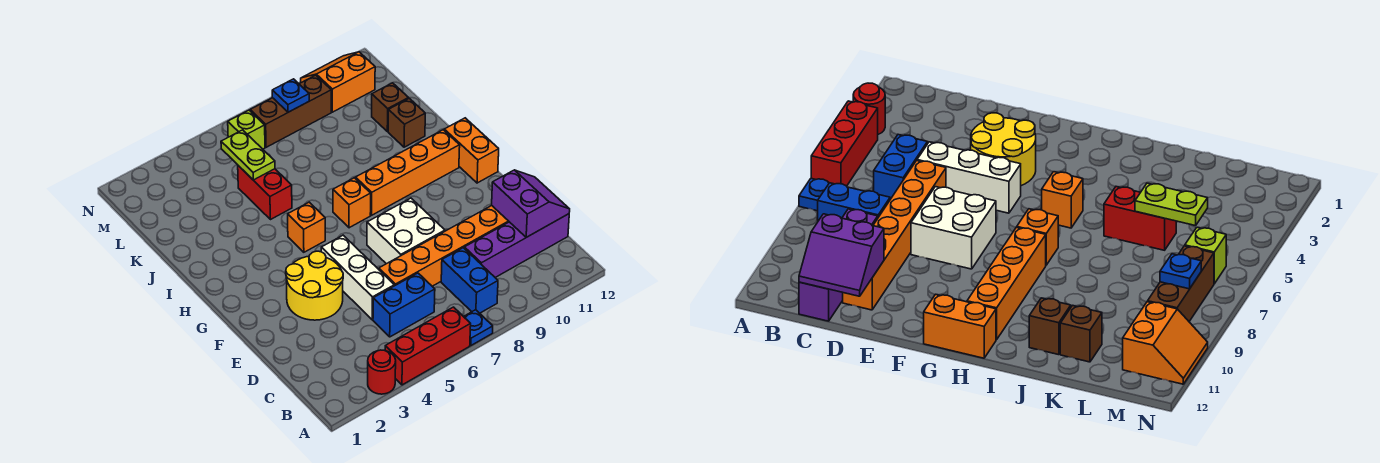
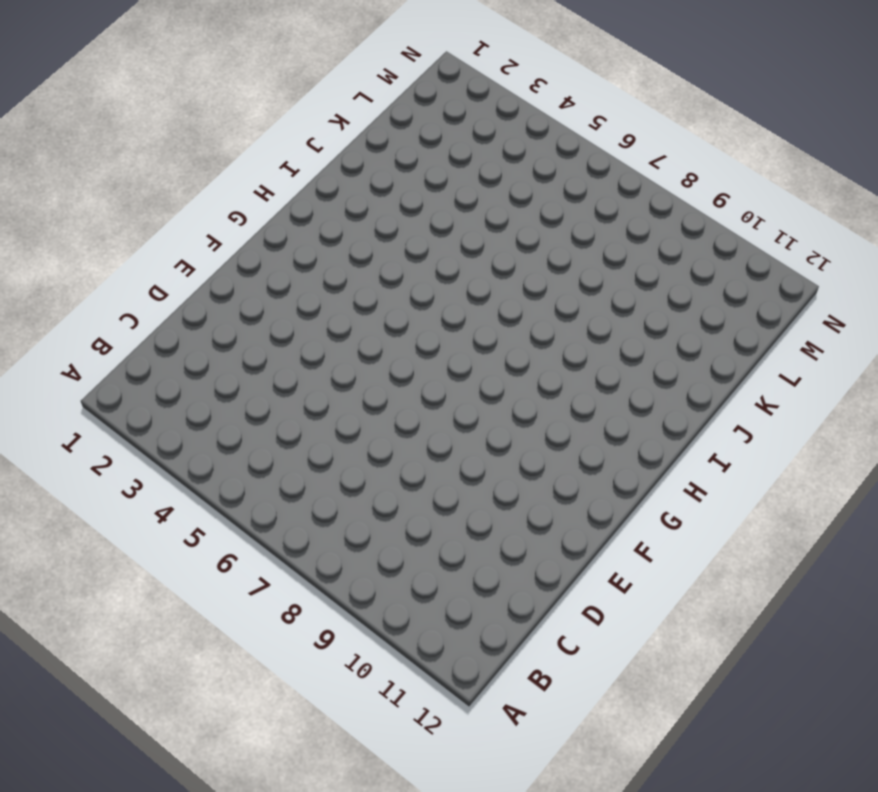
none -> red round brick A3 level 1
none -> red brick A4:A6 level 1
none -> blue plate A7 level 1

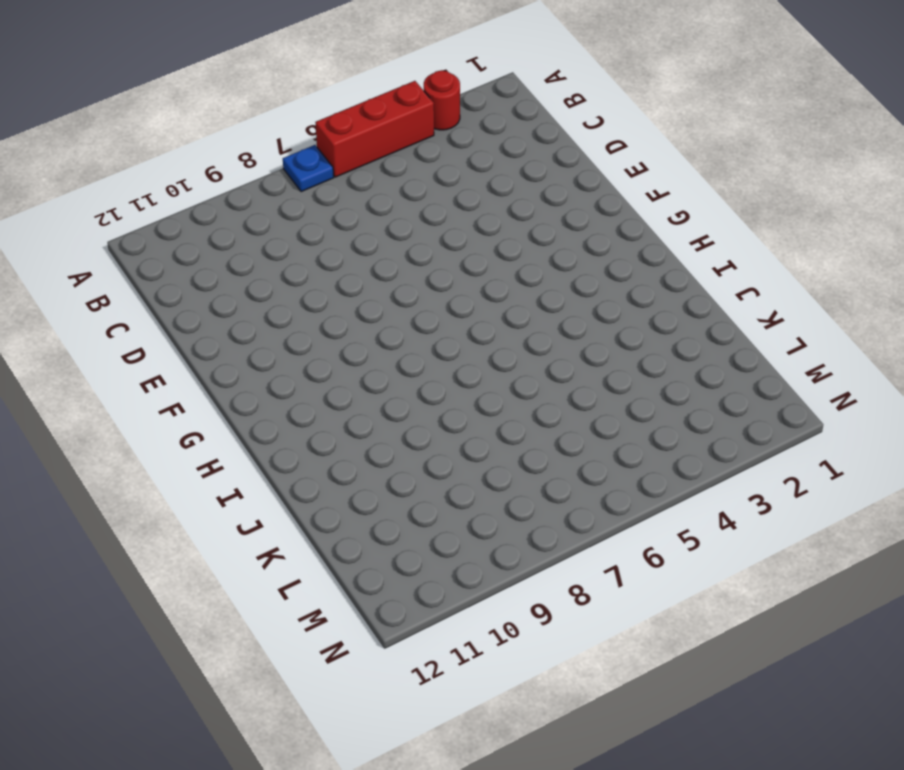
none -> blue brick B8:C8 level 1
none -> blue brick C5:C6 level 1
none -> purple brick C9:C12 level 1

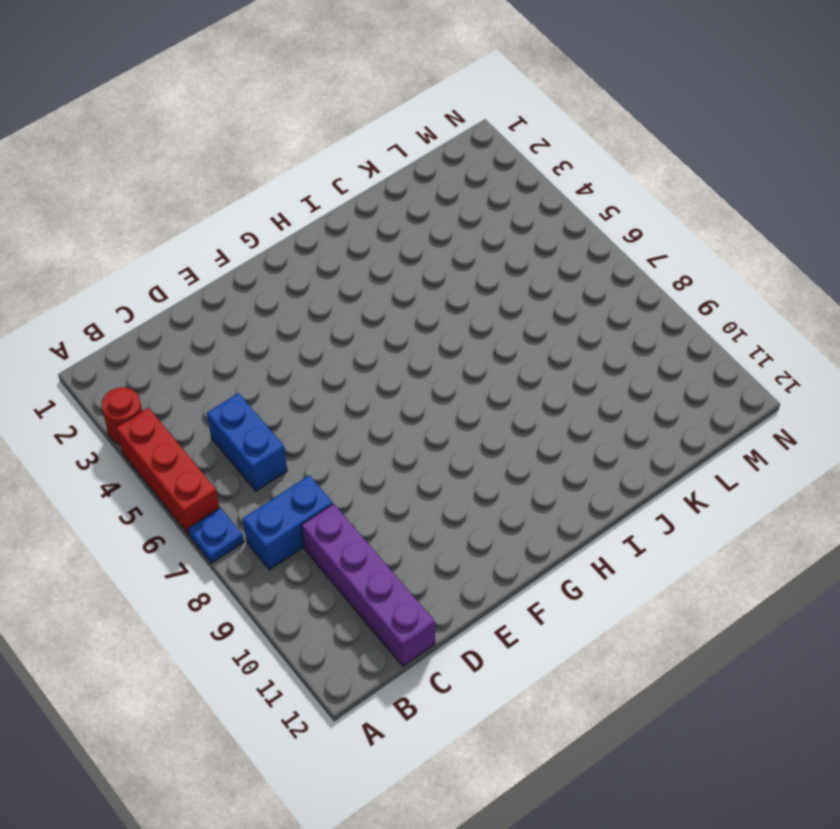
none -> white brick D5:F5 level 1
none -> orange brick D6:D11 level 1
none -> yellow round brick E3:F4 level 1

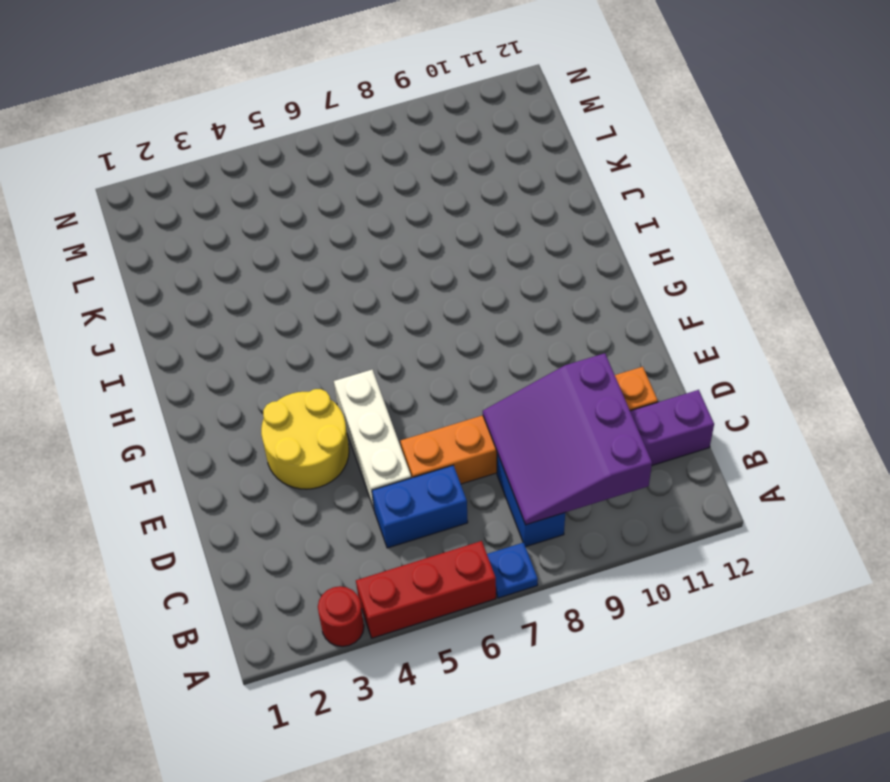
purple slope B8:D10 level 2 top 10 -> none
none -> white brick E7:F8 level 1
none -> orange brick G12:H12 level 1
none -> orange brick H5 level 1

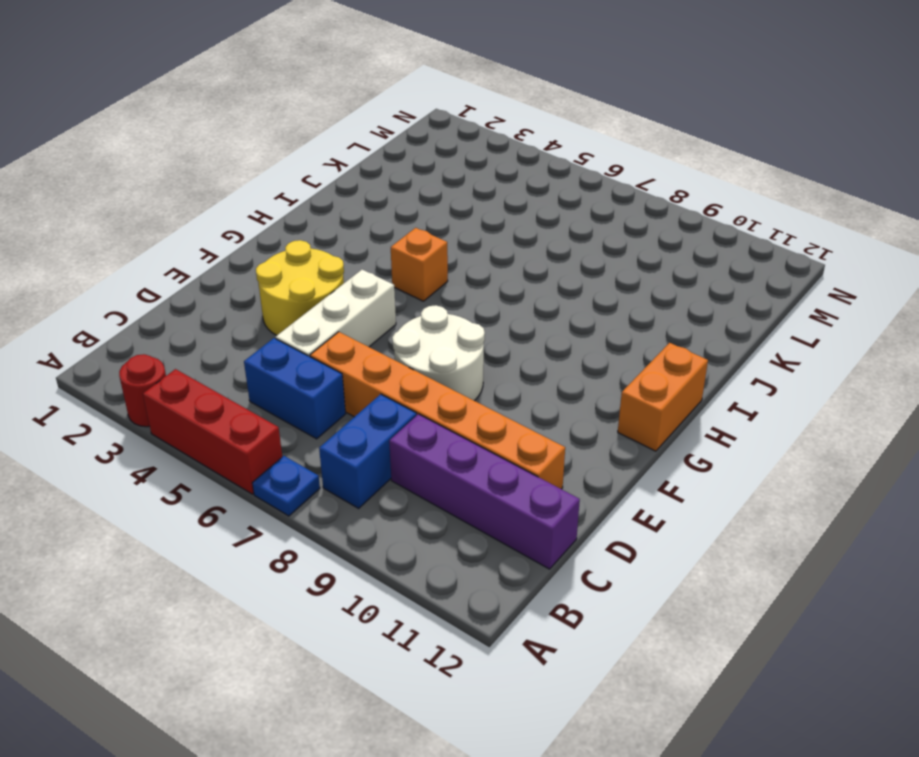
white round brick E7:F8 level 1 -> white brick E7:F8 level 1
none -> orange brick H7 level 1
none -> orange brick H8:H11 level 1
none -> red brick J5:K5 level 1

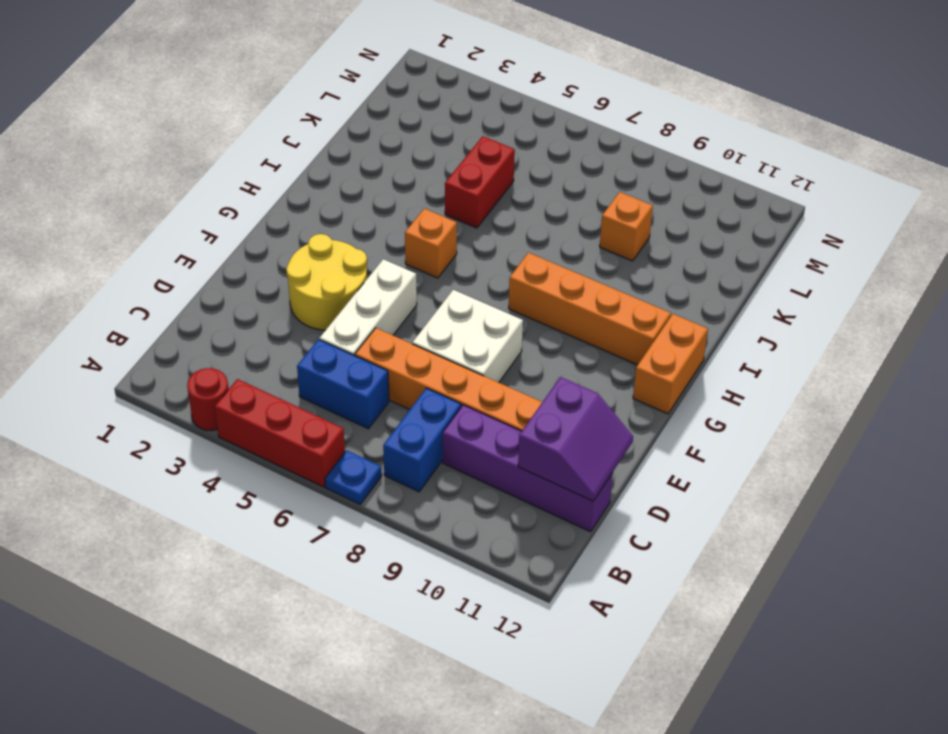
orange brick K9 level 1 -> orange brick H7 level 1
none -> brown brick J11 level 1
none -> brown brick K11 level 1
none -> lime brick M6 level 1

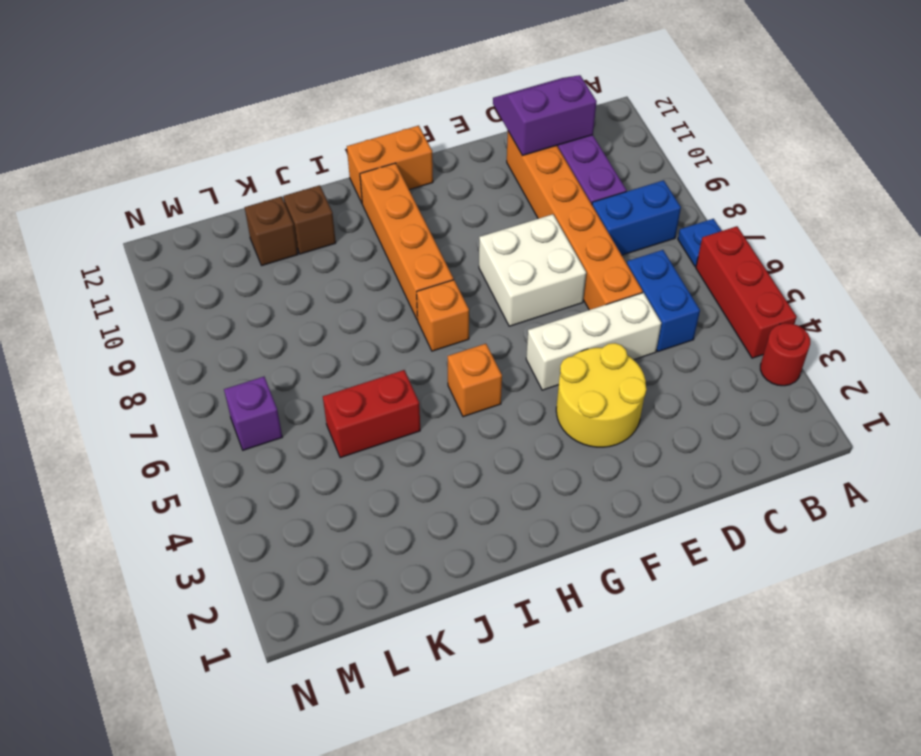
purple brick M6 level 1 -> lime brick M6 level 1
none -> brown brick M7:M9 level 1
none -> orange slope M10:N11 level 1 top M
none -> lime plate K5:L5 level 2

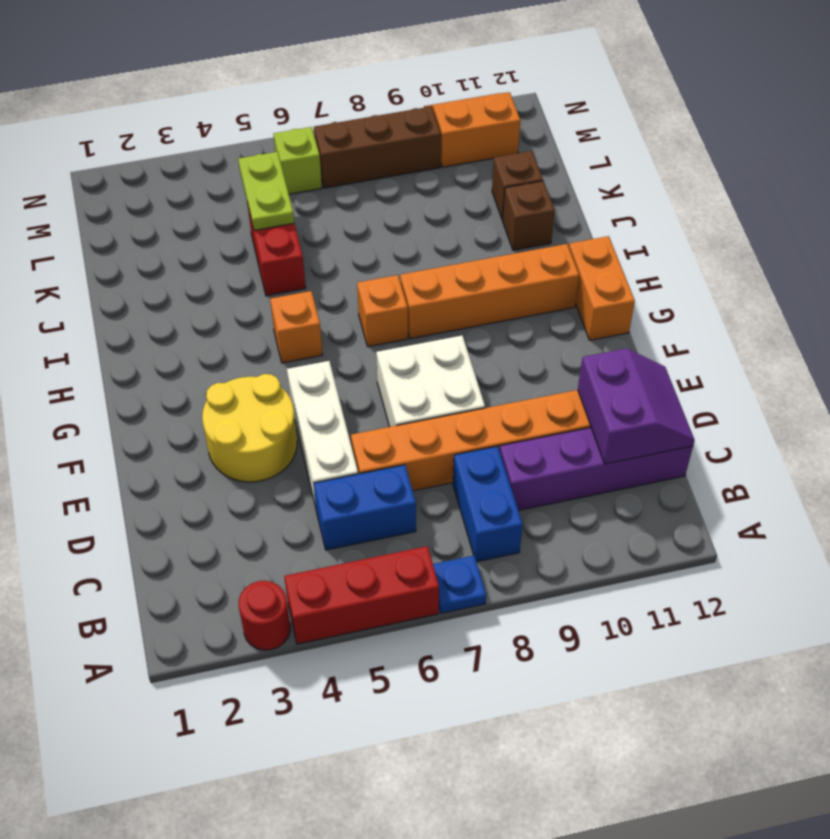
none -> blue plate M8 level 2

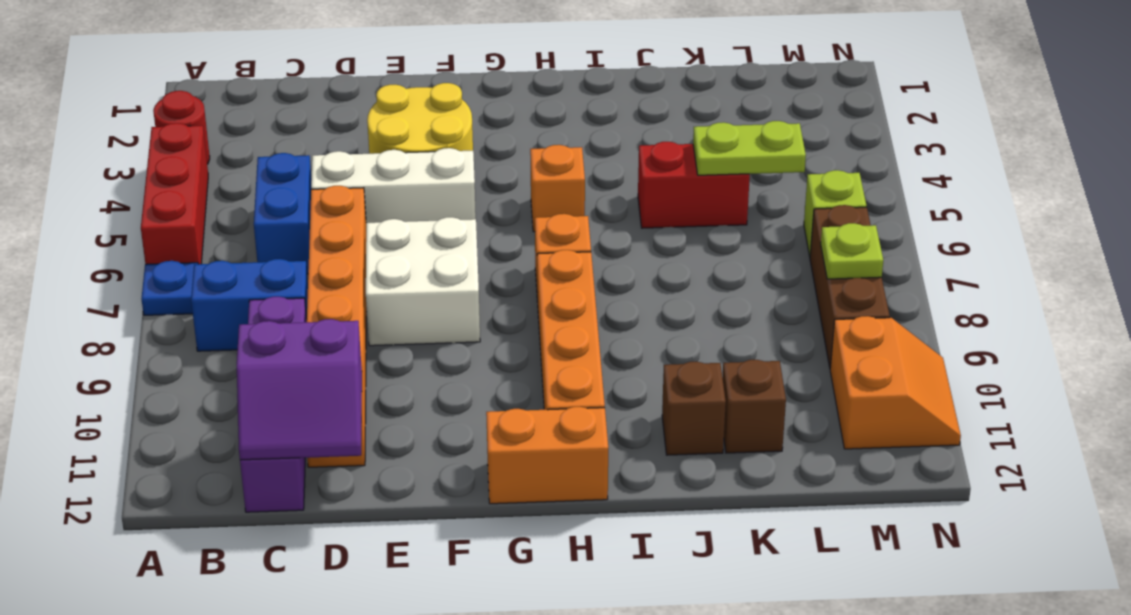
lime plate M8 level 2 -> blue plate M8 level 2

